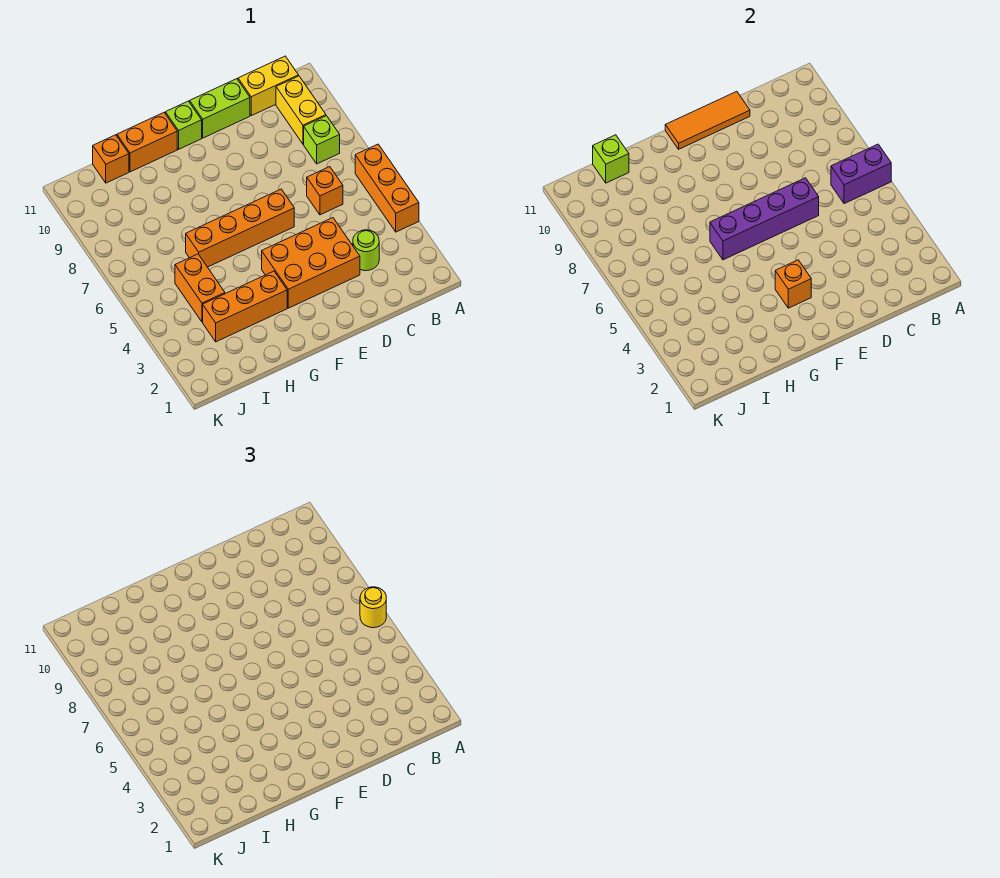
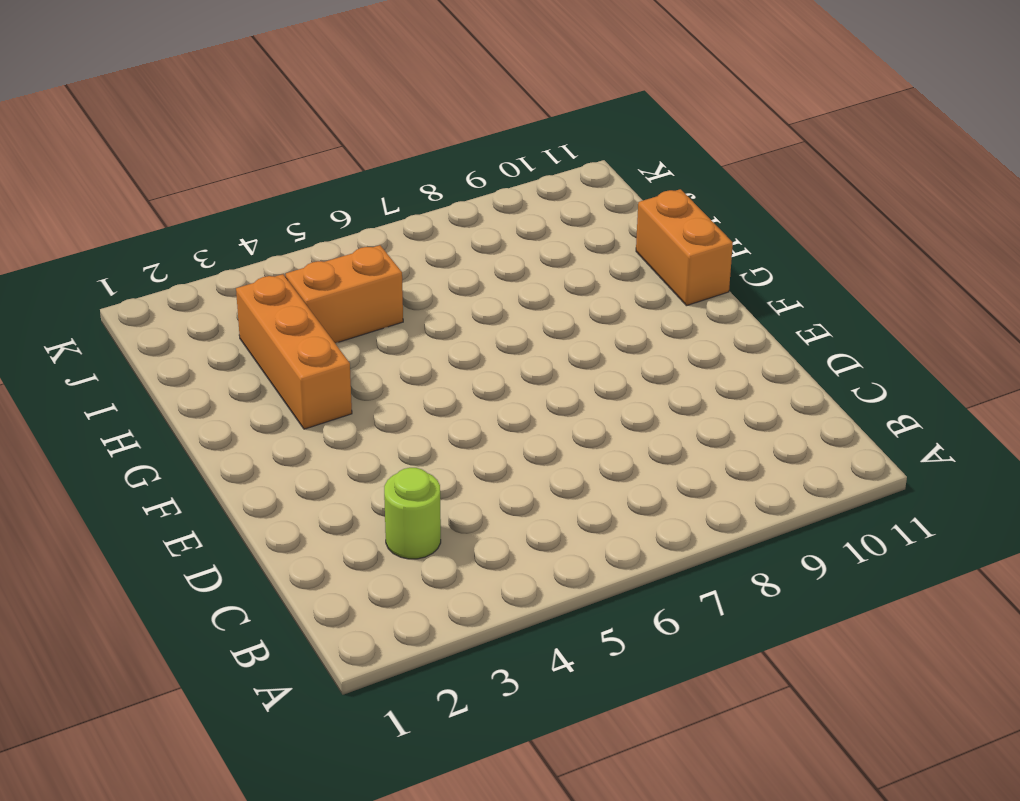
none -> orange brick A4:A6 level 1
none -> lime brick B8 level 1
none -> yellow brick B9:B10 level 1

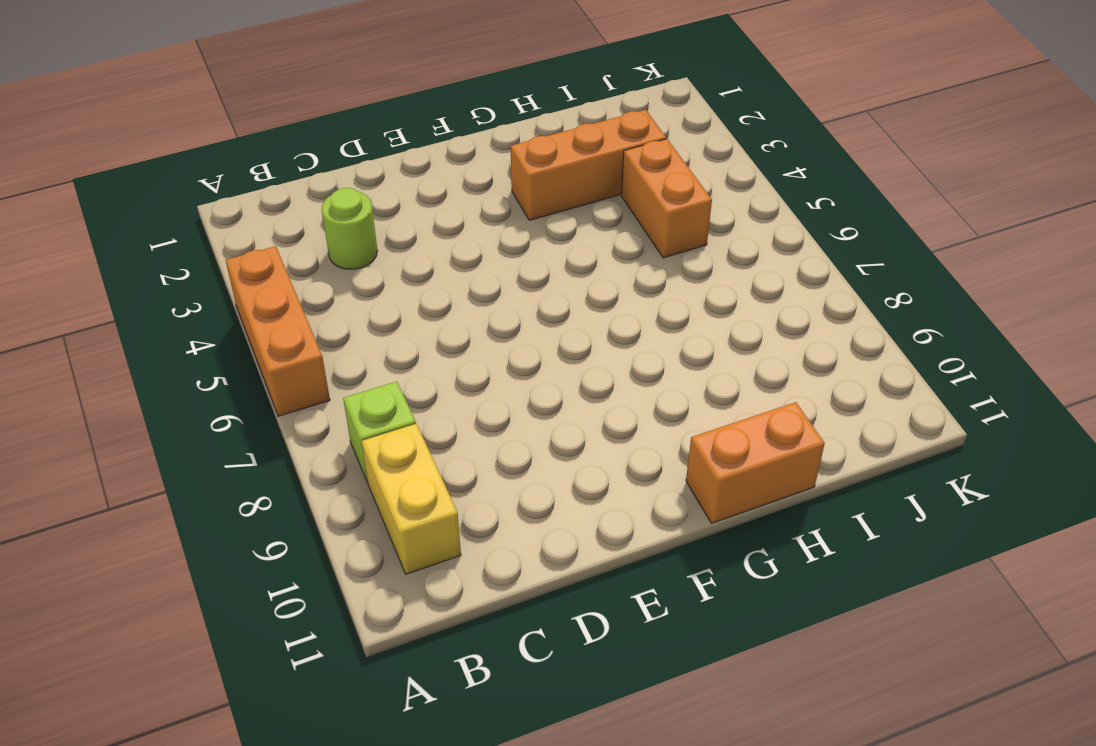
none -> yellow brick B11:C11 level 1
none -> orange brick C6 level 1
none -> orange brick D3:F4 level 1

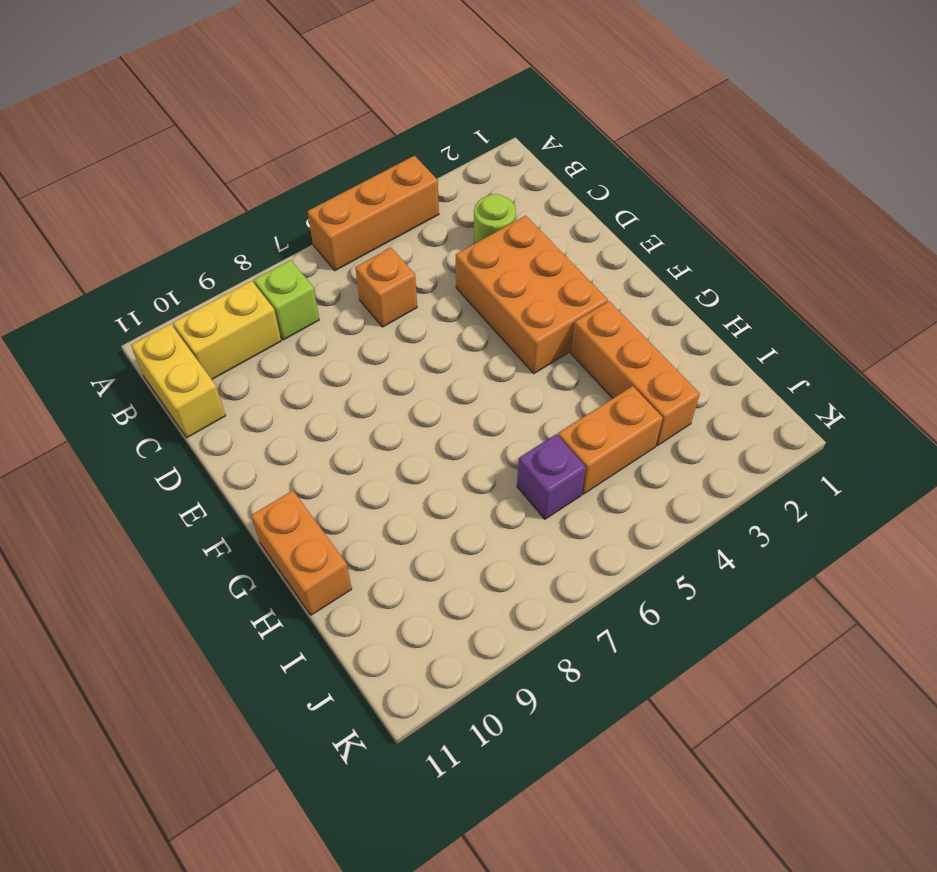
purple brick I6 level 1 -> none
none -> lime brick D11:E11 level 1
none -> orange brick E6:H6 level 1
none -> lime brick F11 level 1

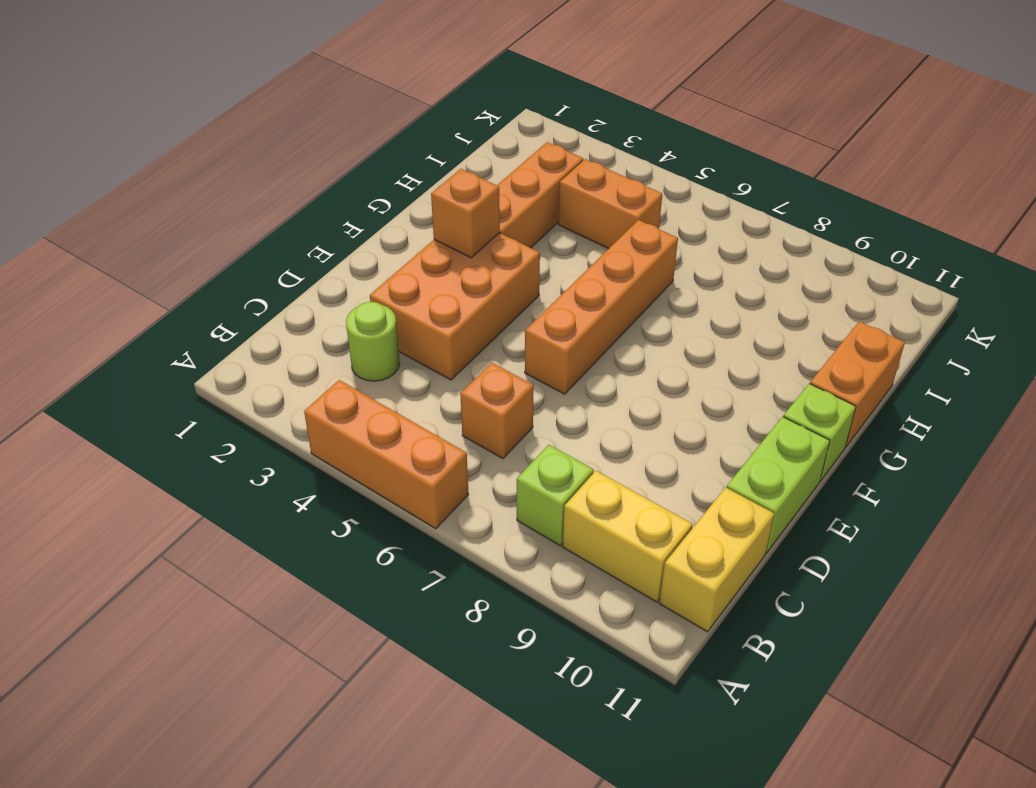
none -> orange brick I11 level 1
none -> purple brick A6:B6 level 2
none -> purple brick D6:G6 level 2

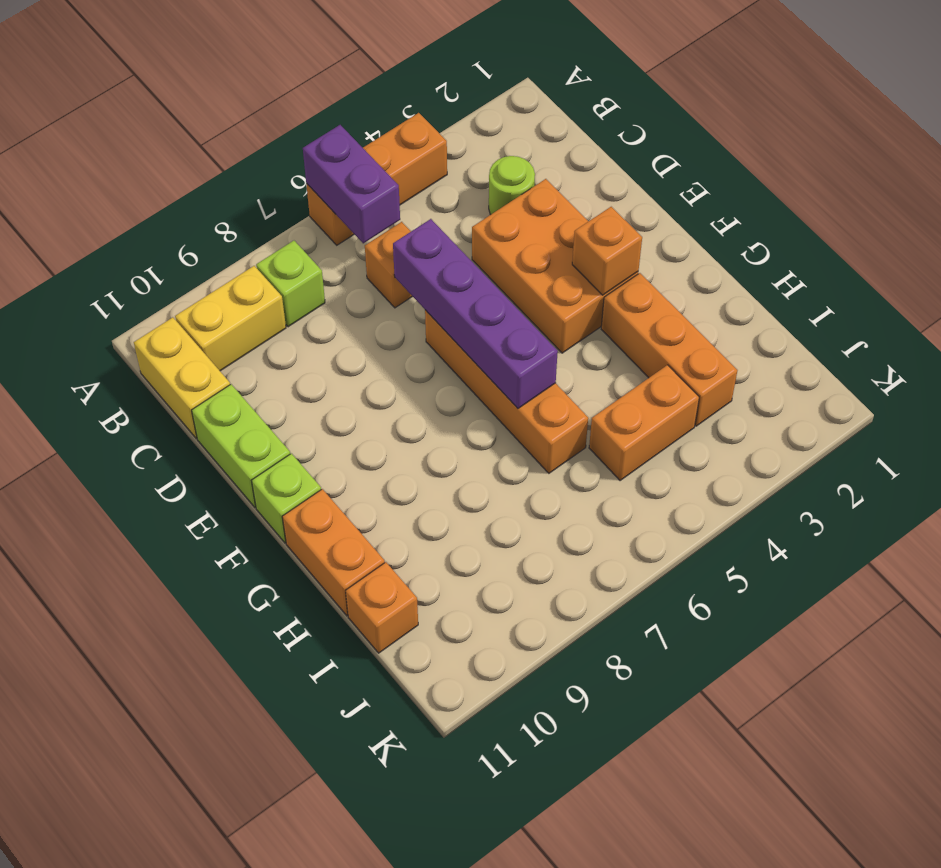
none -> orange tile D11:F11 level 2
none -> lime brick I11 level 2
none -> yellow round brick A6 level 3

